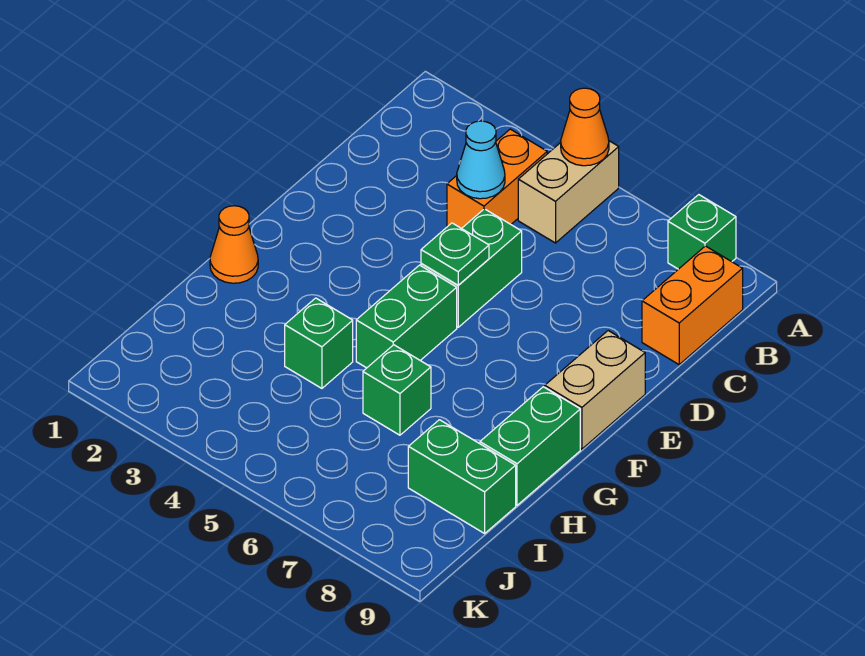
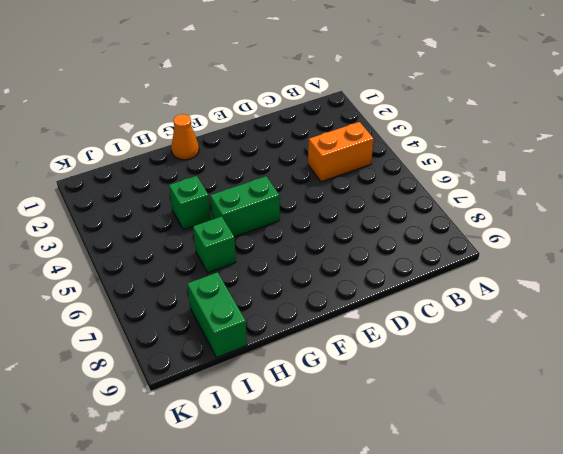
none -> tan brick A5:B5 level 1
none -> green brick A8 level 1
none -> orange brick B9:C9 level 1

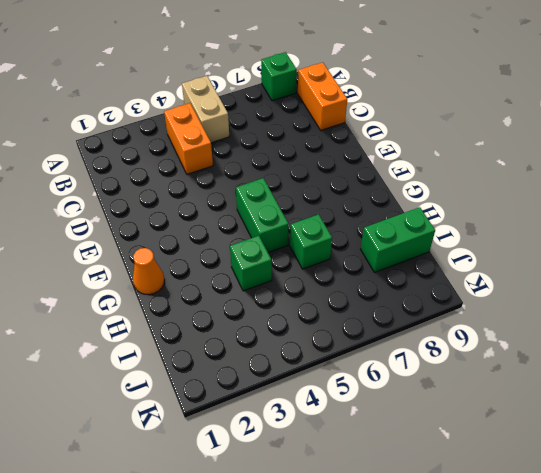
none -> green brick D5:E5 level 1
none -> tan brick E9:F9 level 1
none -> green brick G9:H9 level 1

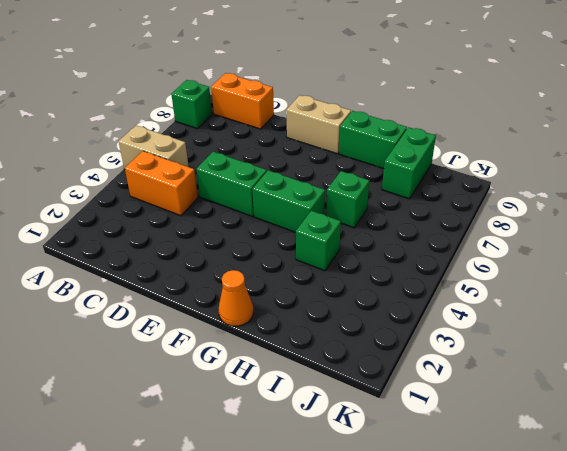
none -> orange cone A5 level 2
none -> cyan cone C4 level 2
none -> green plate E5 level 2

